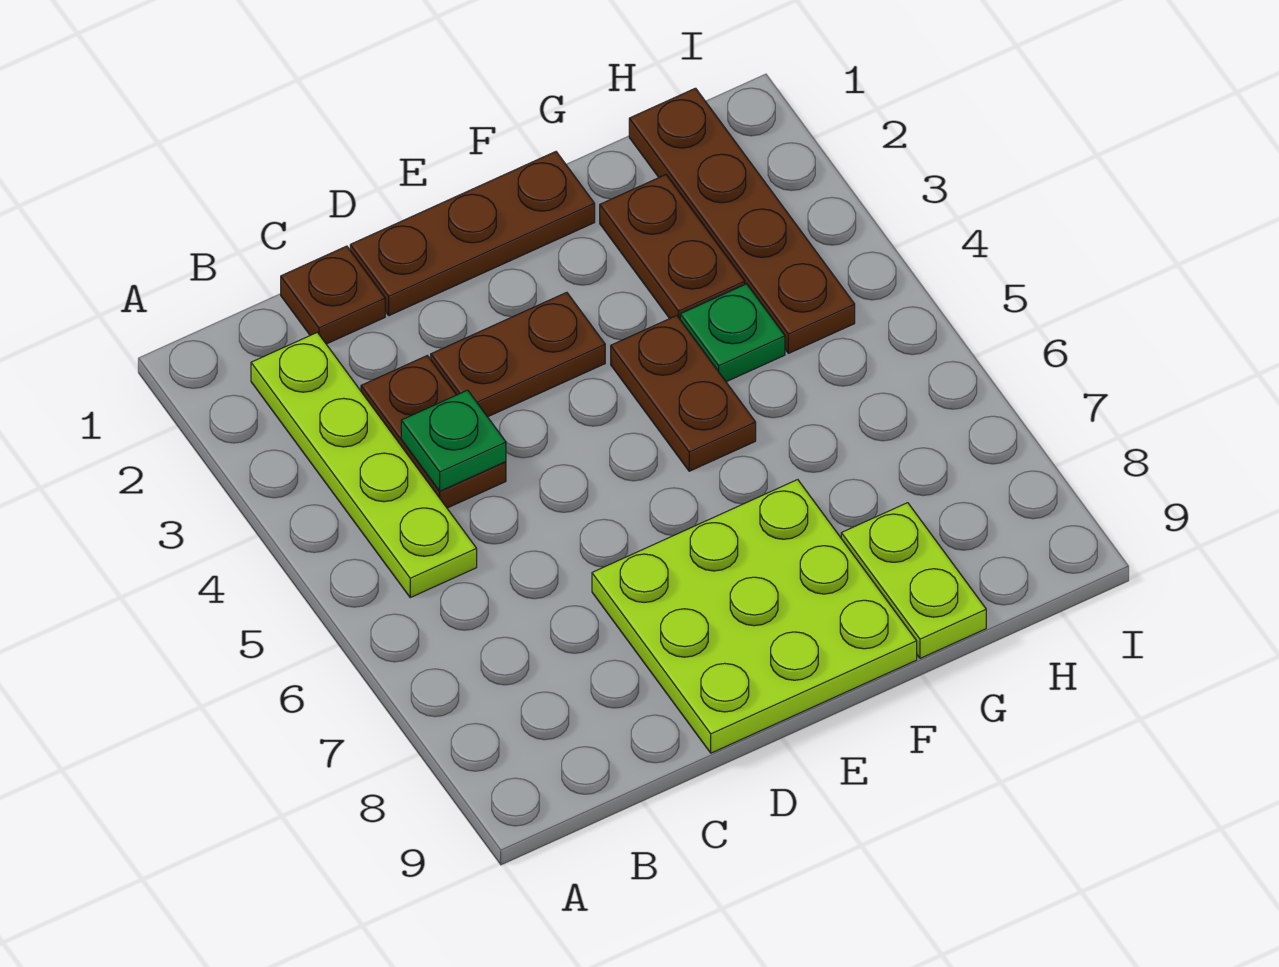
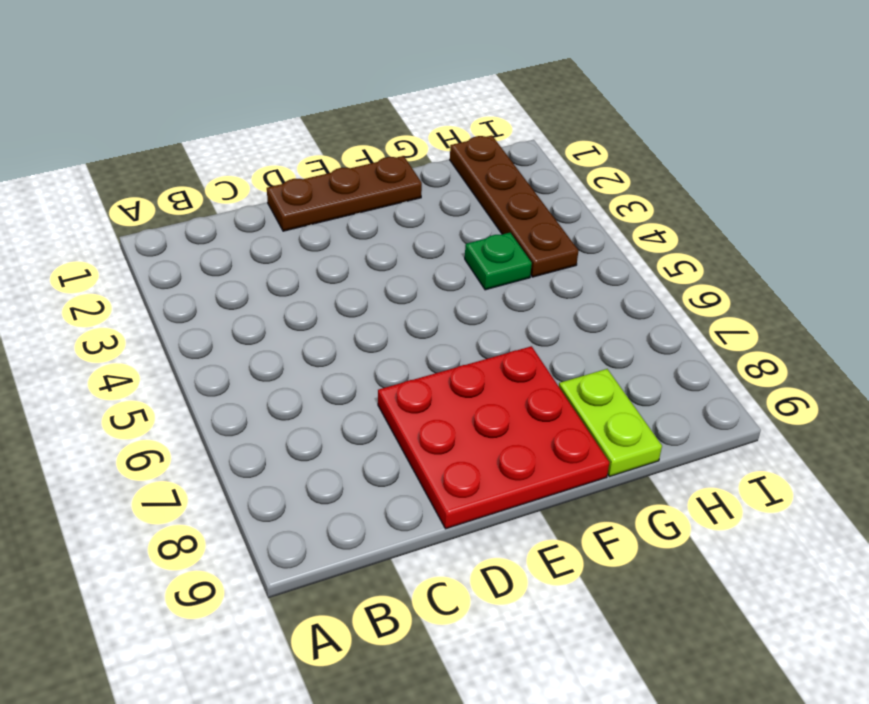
red plate D7:F9 level 1 -> lime plate D7:F9 level 1
none -> lime plate B2:B5 level 1
none -> brown plate C1 level 1
none -> brown plate C3:C4 level 1

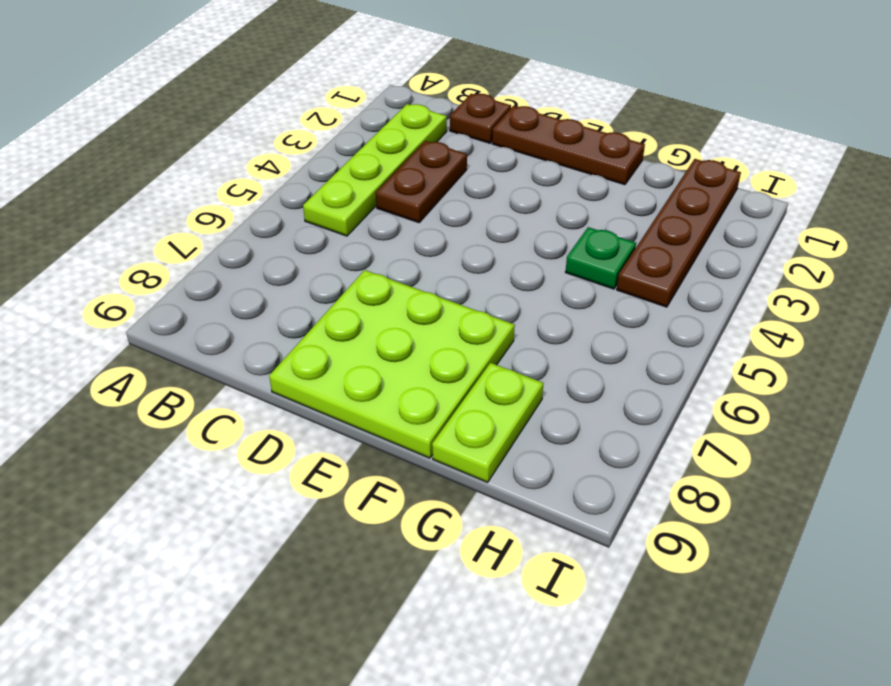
none -> brown plate D3:E3 level 1
none -> brown plate F4:F5 level 1
none -> brown plate G2:G3 level 1

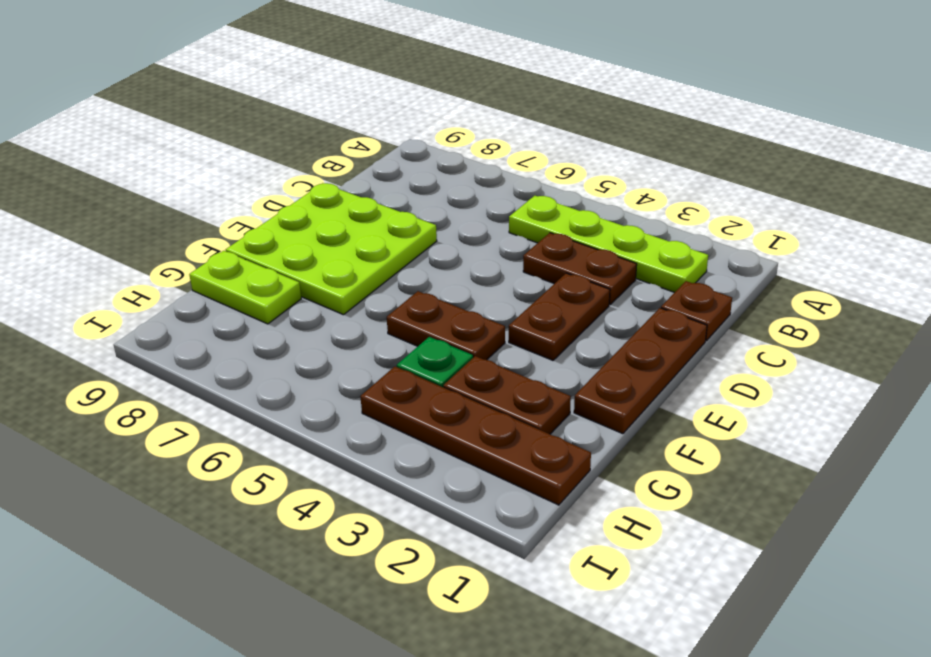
none -> green plate C4 level 2

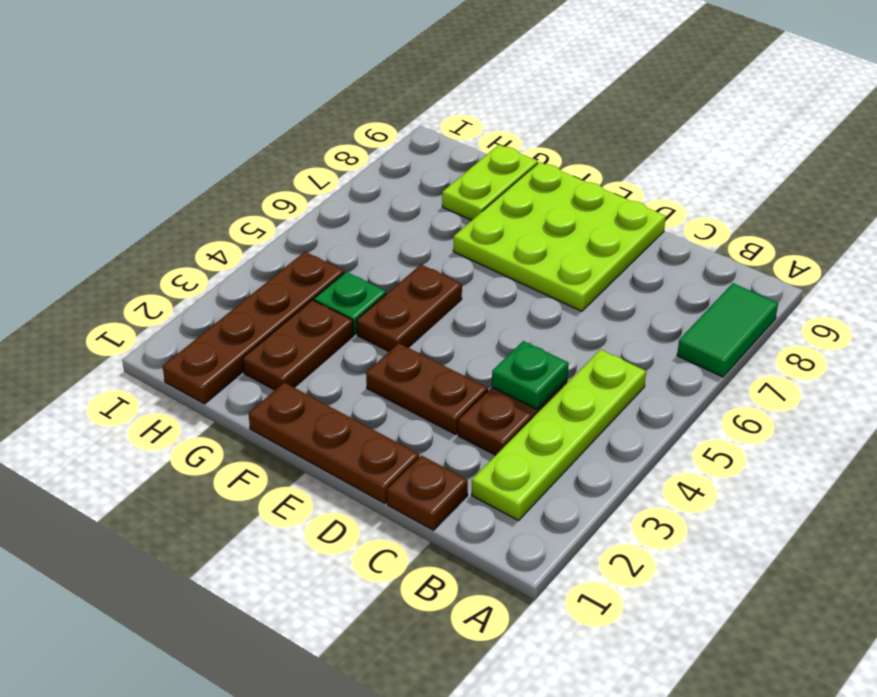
green tile A7:A8 level 1 -> none

